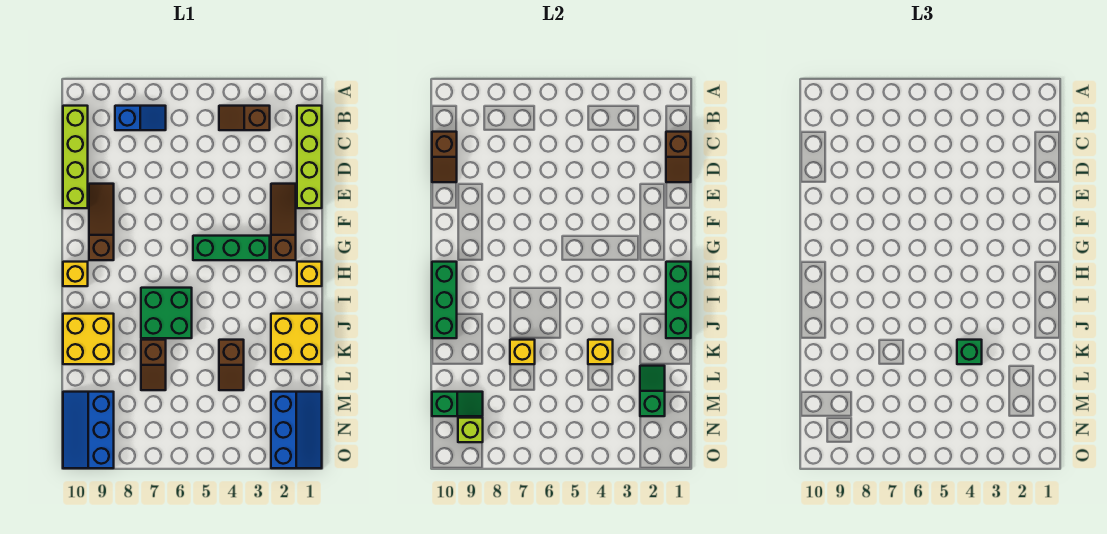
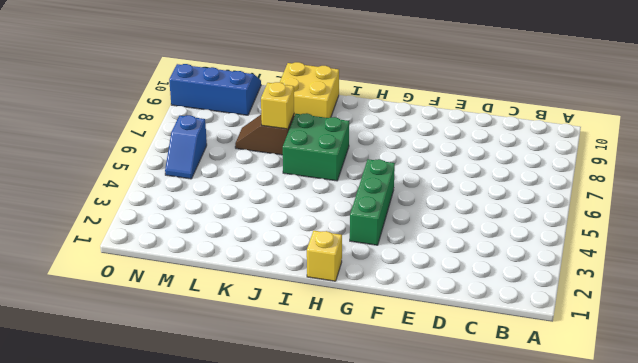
blue slope N5:N6 level 1 top 6 -> blue slope B7:B8 level 1 top 8
none -> lime brick B1:E1 level 1
none -> brown slope B3:B4 level 1 top 3
none -> lime brick B10:E10 level 1

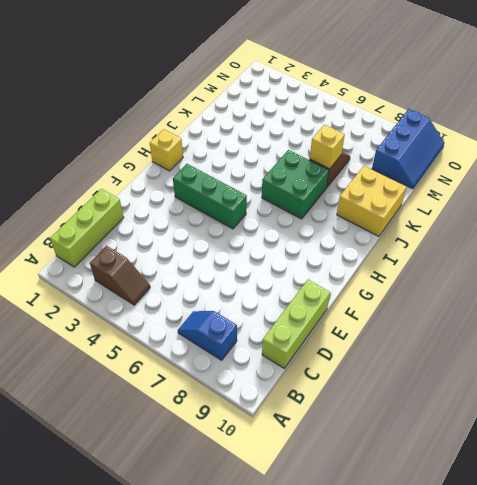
lime brick B1:D1 level 1 -> lime brick B1:E1 level 1
lime brick C10:E10 level 1 -> lime brick B10:E10 level 1
none -> brown slope E2:G2 level 1 top G
none -> brown slope E9:G9 level 1 top G
none -> yellow brick H10 level 1

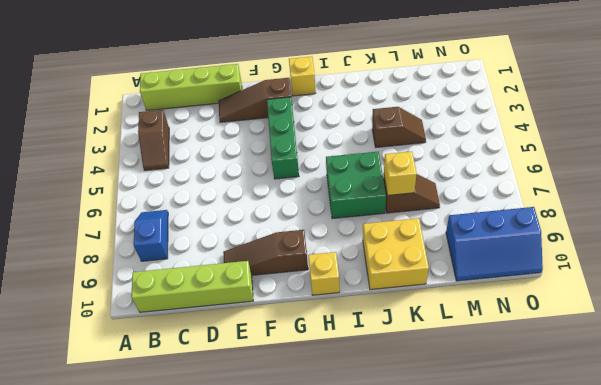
none -> yellow brick J1:K2 level 1
none -> blue slope M1:O2 level 1 top 2
none -> brown slope C1:D1 level 2 top C

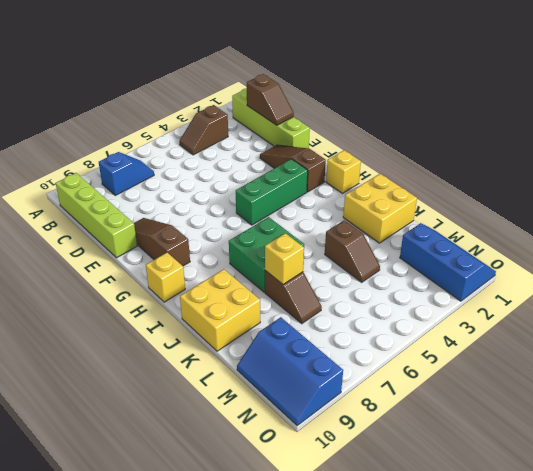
none -> brown slope C10:D10 level 2 top C
none -> green brick H1:J1 level 2
none -> green brick H10:J10 level 2

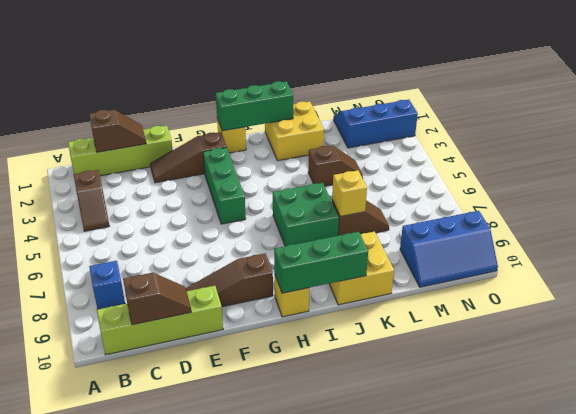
none -> yellow brick K4 level 2
none -> green slope L2:M2 level 2 top M
none -> green slope M9:M10 level 2 top 10

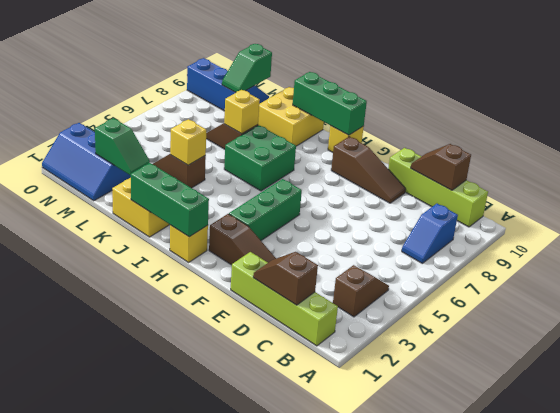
none -> lime brick N9 level 2
none -> green brick K4 level 3

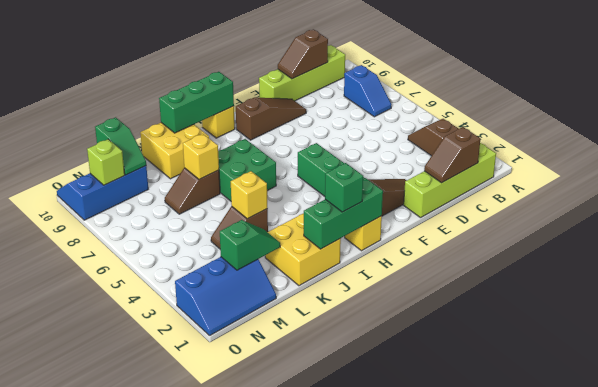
green brick I1 level 3 -> green brick K4 level 3

